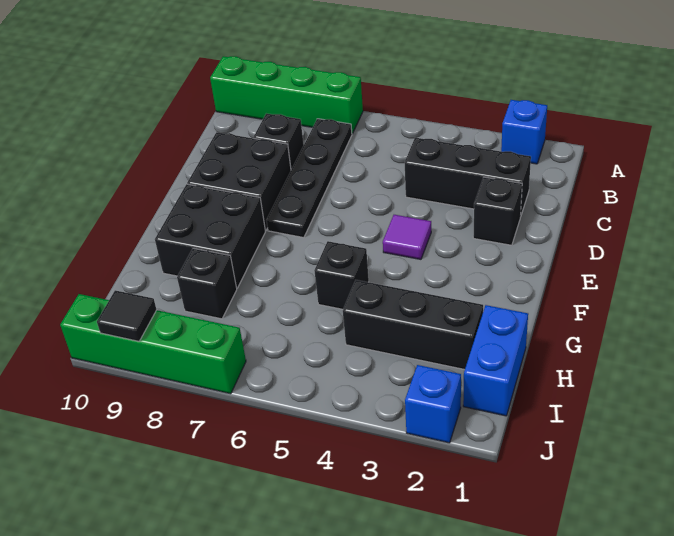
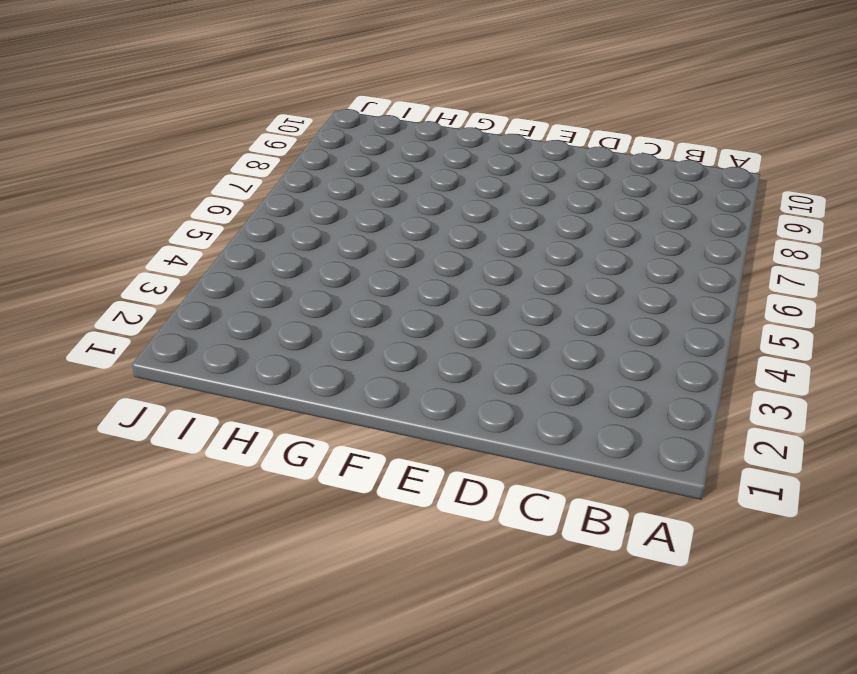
none -> blue brick A2 level 1
none -> green brick A7:A10 level 1
none -> black plate B7:E7 level 1

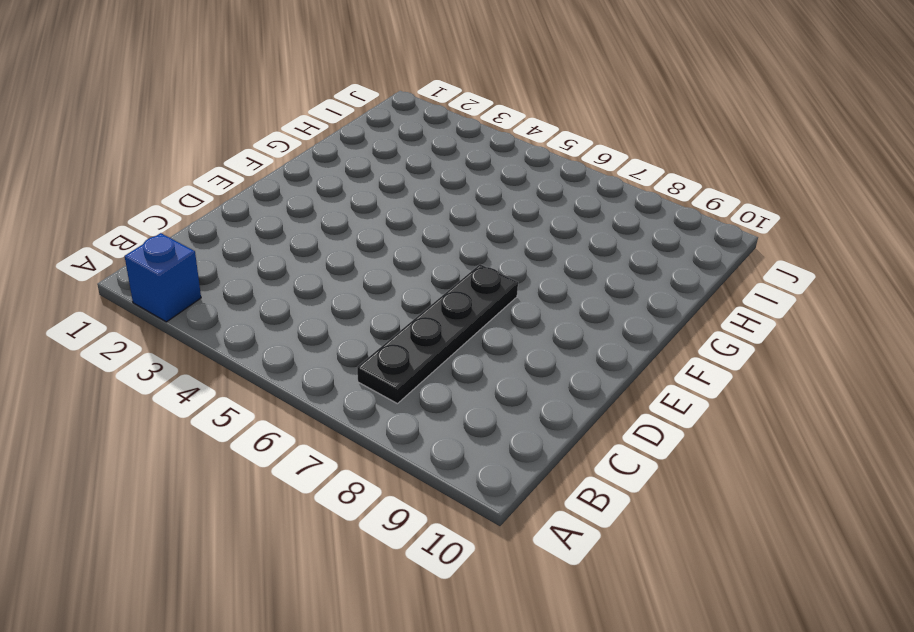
none -> green brick A7:A10 level 1
none -> black brick C2:C4 level 1
none -> black brick C8 level 1

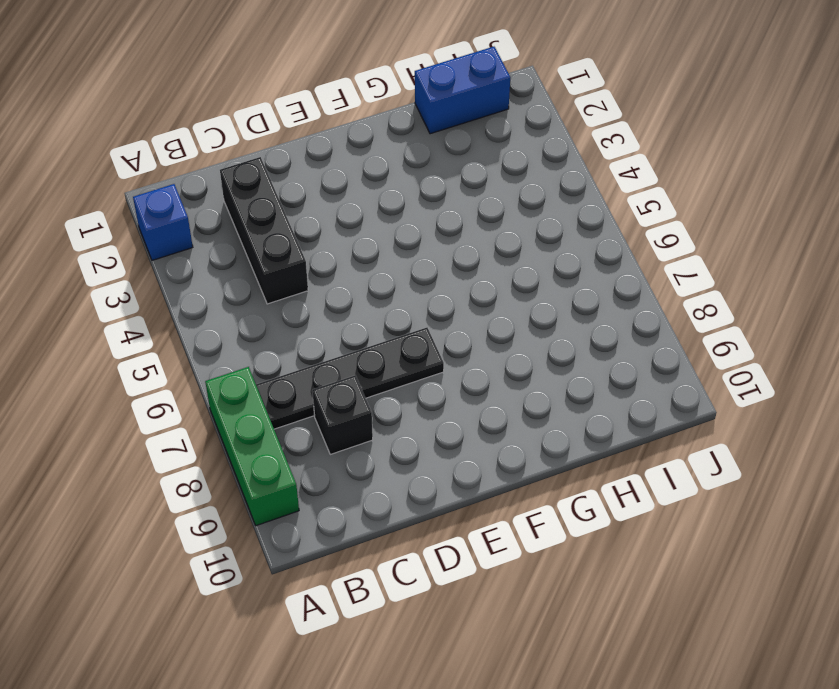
green brick A7:A9 level 1 -> green brick A7:A10 level 1
none -> black brick D2 level 1
none -> black brick D8:E9 level 1
none -> purple tile E4 level 1

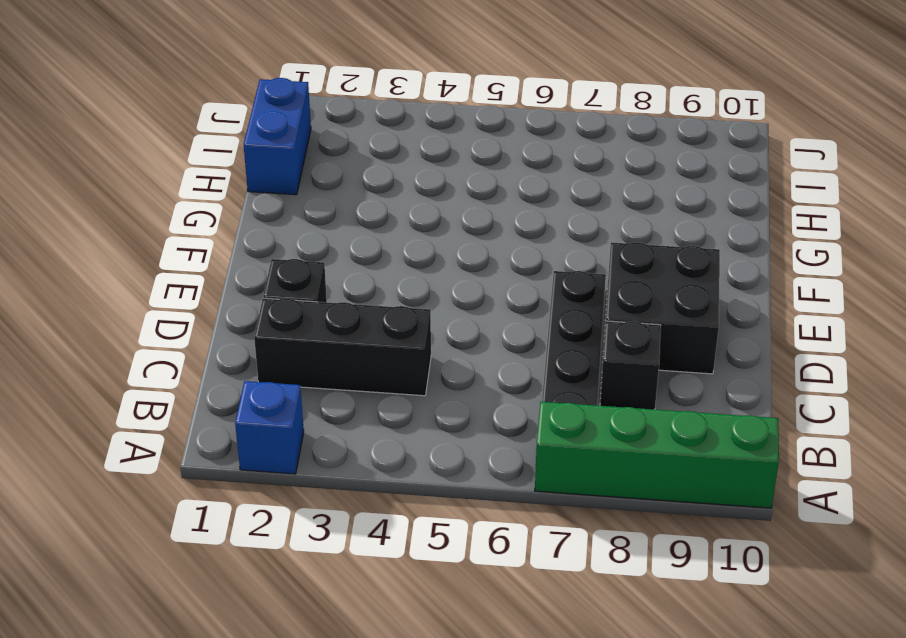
none -> purple tile E4 level 1
none -> black brick F8:G9 level 1
none -> black brick G5 level 1

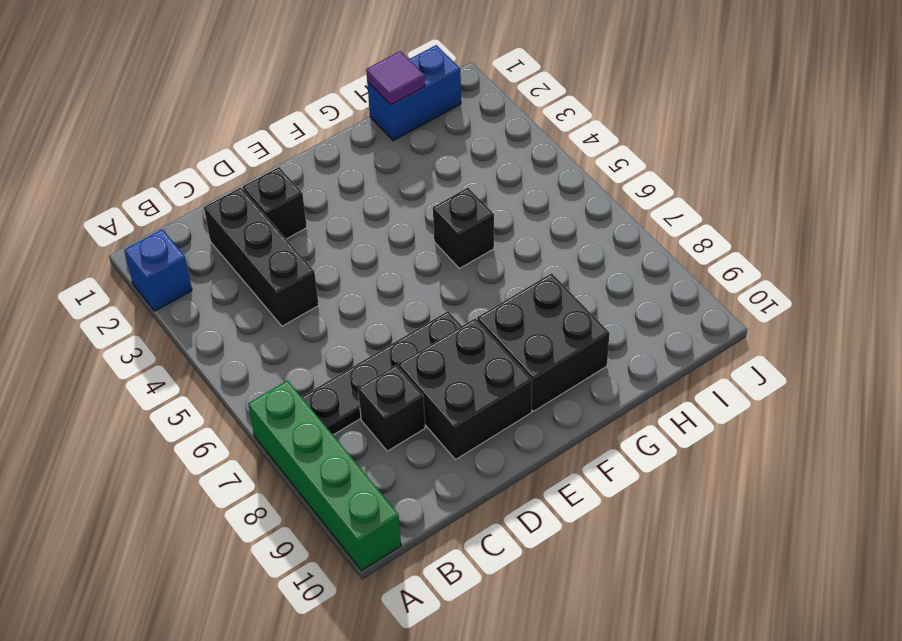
purple tile H1 level 2 -> purple tile E4 level 1
none -> black brick H2:H4 level 1
none -> black brick H8 level 1
none -> blue brick J2 level 1

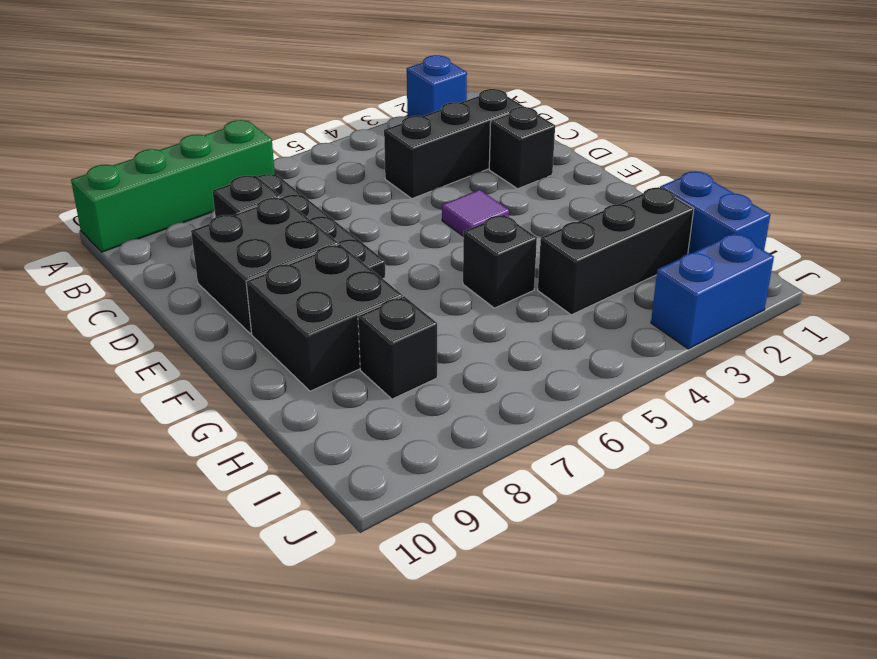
blue brick J2:J3 level 1 -> blue brick J2 level 1
none -> green brick J7:J10 level 1
none -> black tile J9 level 2

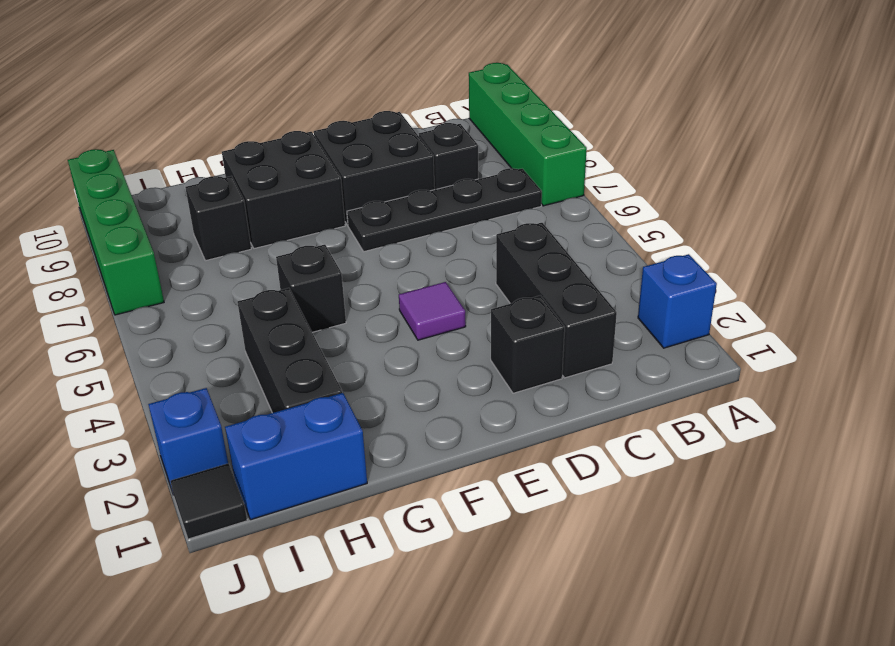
black tile J1 level 1 -> black tile J9 level 2

